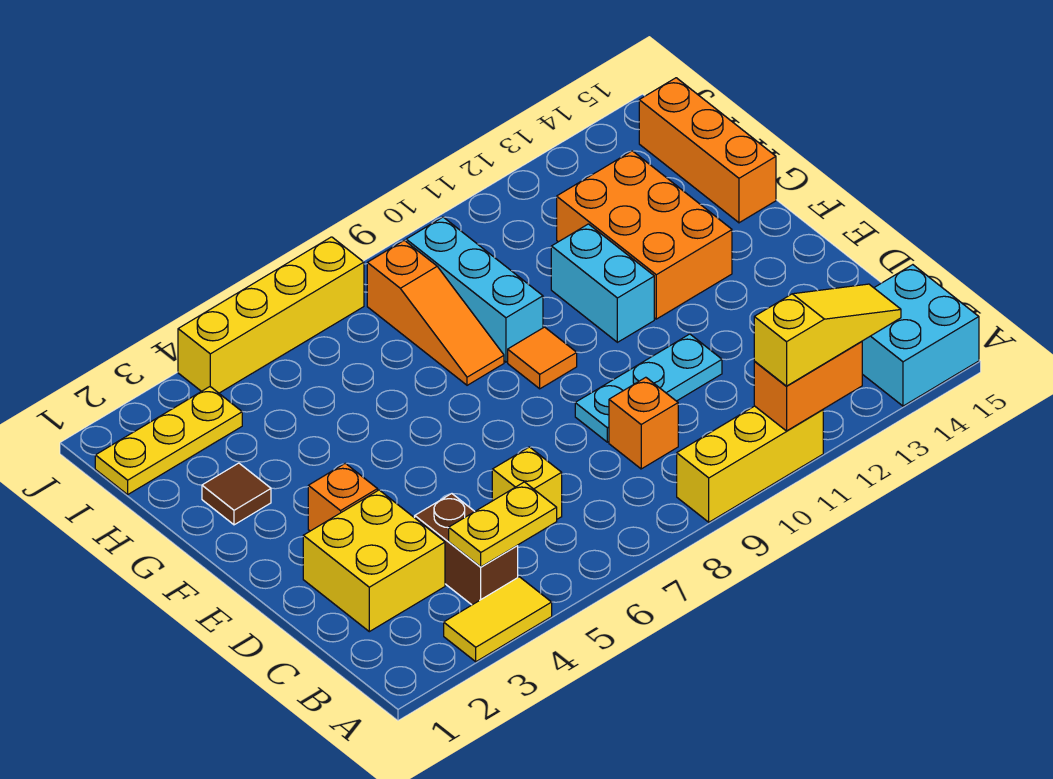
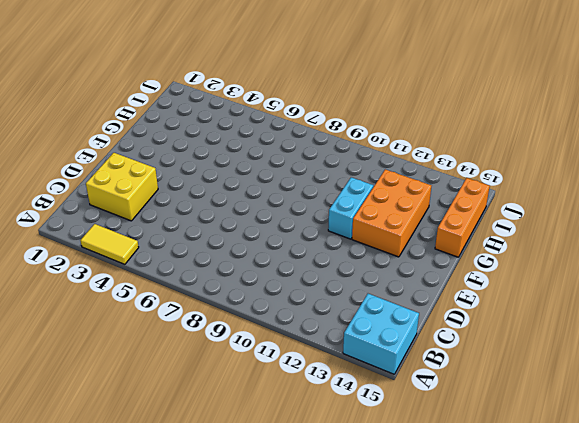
none -> yellow brick A9:A11 level 1
none -> brown brick B4:C4 level 1
none -> yellow brick C6 level 1

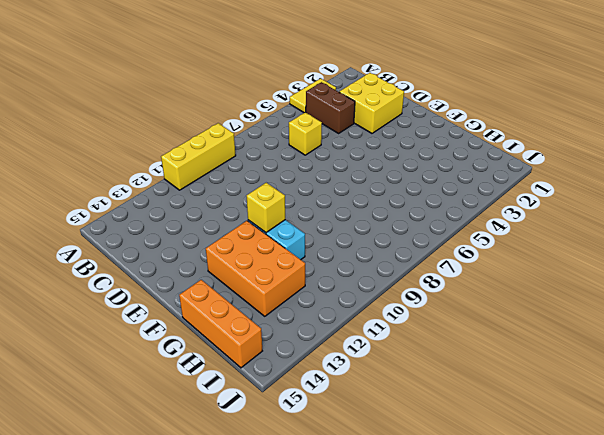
yellow brick F11 level 2 -> none
none -> cyan brick A14:B15 level 1
none -> orange brick C9 level 1
none -> cyan plate D9:D11 level 1

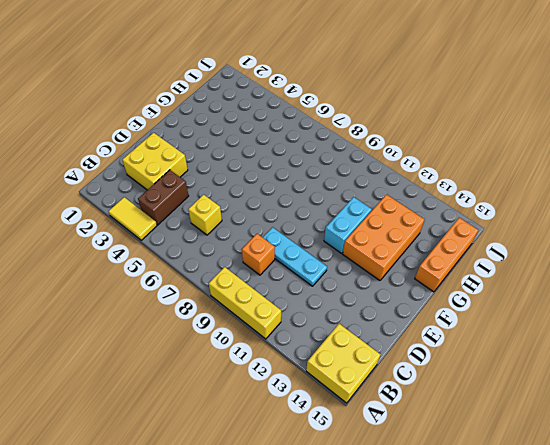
yellow brick A14:B15 level 1 -> cyan brick A14:B15 level 1
none -> orange brick E3 level 1
none -> orange tile F9 level 1
none -> brown tile G2 level 1

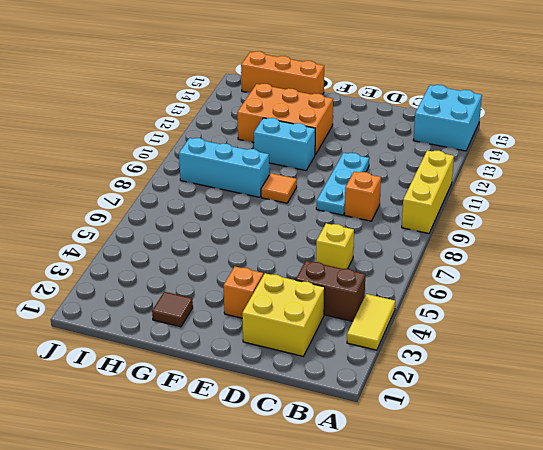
none -> orange slope G8:I8 level 1 top I
none -> yellow plate I1:I3 level 1
none -> yellow brick J4:J7 level 1

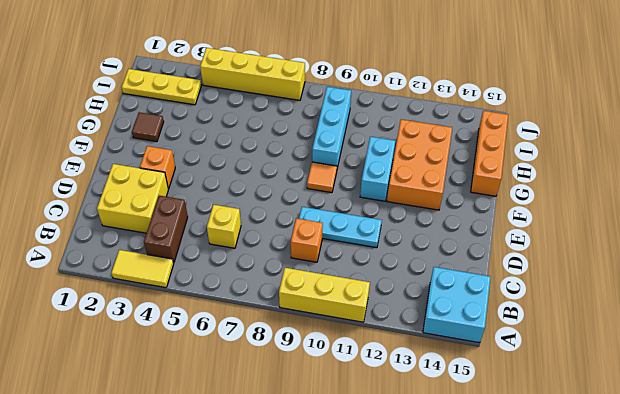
none -> orange slope G8:I8 level 1 top I
none -> orange brick A11:A12 level 2
none -> yellow plate B4:B5 level 2

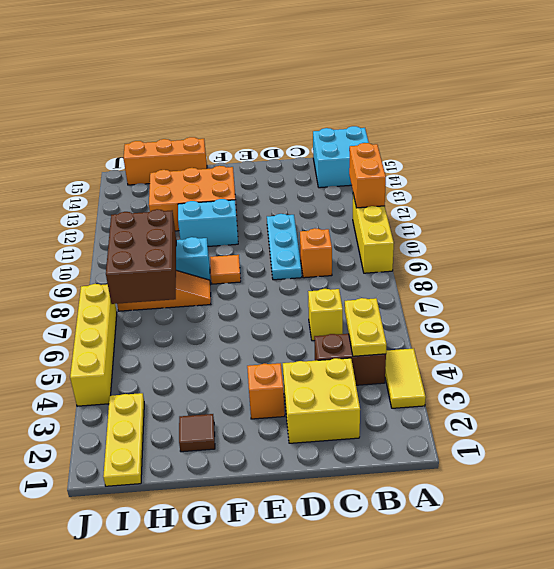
brown brick H7:I9 level 2 -> none
none -> yellow slope A11:A13 level 3 top 11

